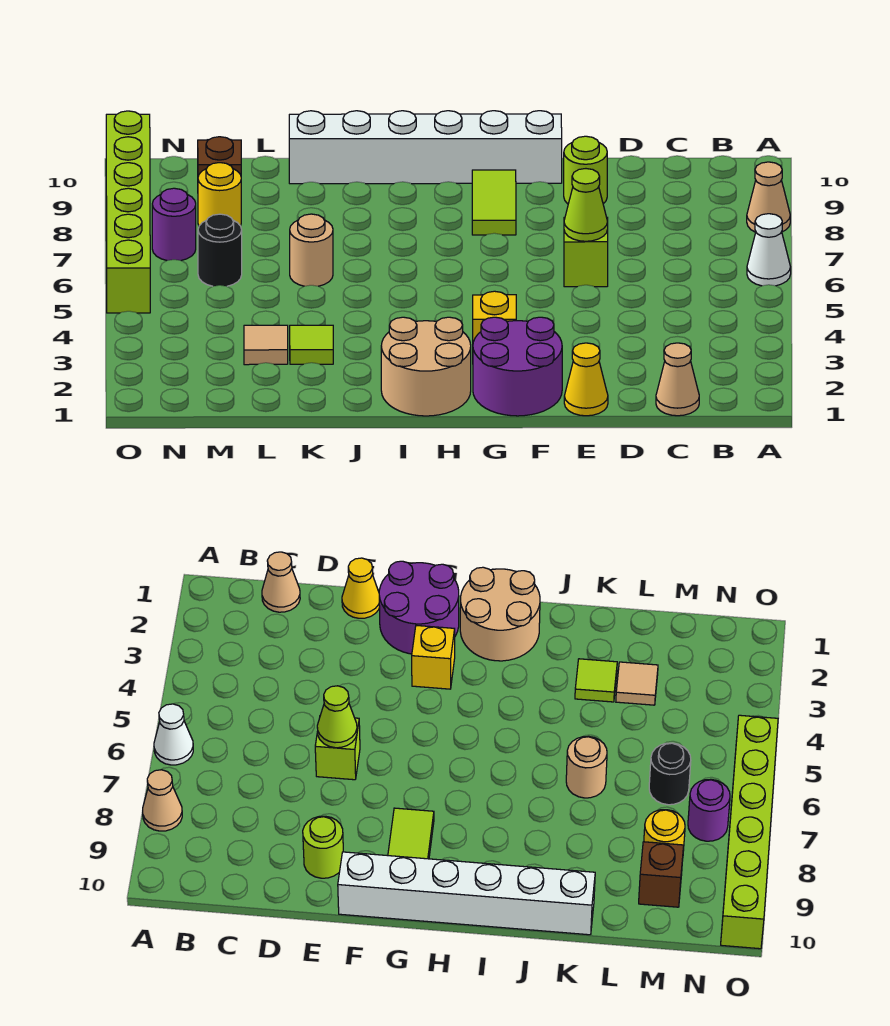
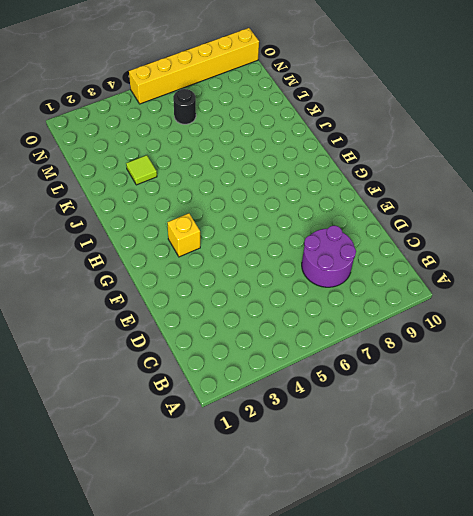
purple round brick C7:D8 level 1 -> purple round brick F1:G2 level 1
yellow brick O5:O10 level 1 -> lime brick O5:O10 level 1
none -> white cone A6 level 1
none -> tan cone A8 level 1
none -> tan cone C1 level 1

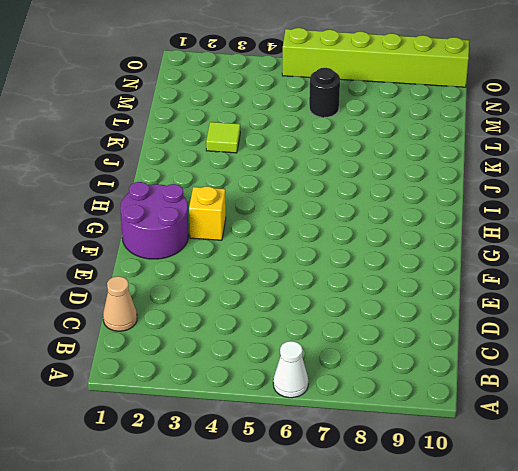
none -> tan cone A8 level 1
none -> yellow cone E1 level 1
none -> lime brick E6 level 1

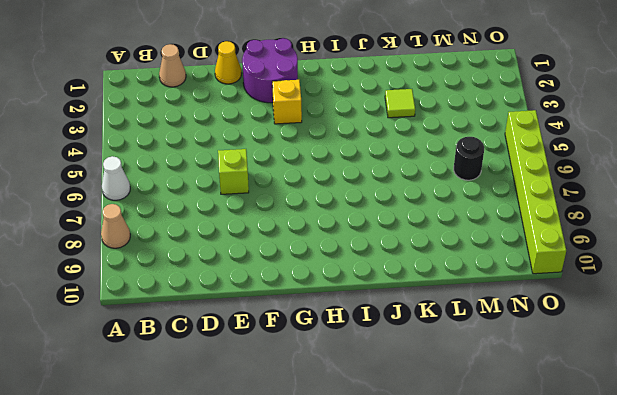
none -> lime round brick E9 level 1
none -> white brick F10:K10 level 1
none -> lime tile G8:G9 level 1

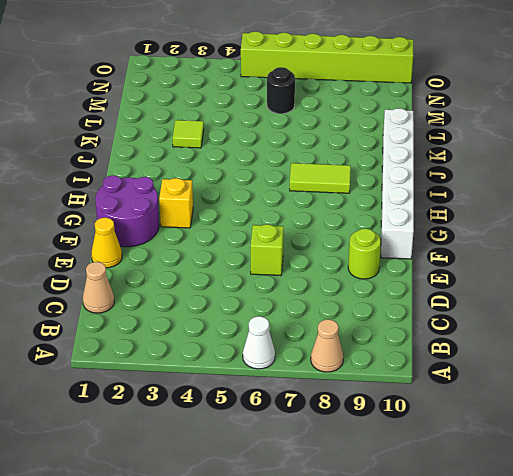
lime tile I7:I8 level 1 -> lime tile G8:G9 level 1
none -> tan round brick H1:I2 level 1
none -> tan round brick K6 level 1
none -> tan tile L3 level 1

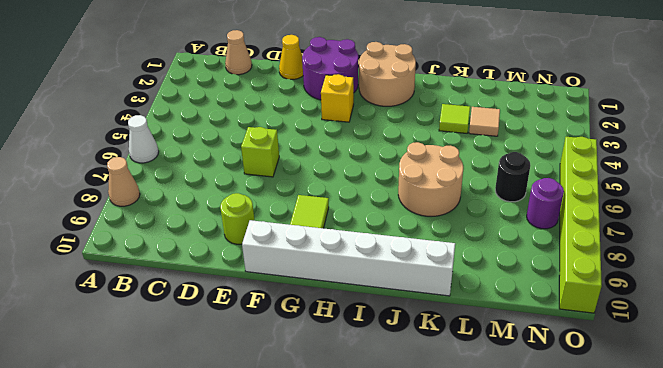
tan round brick J6:K7 level 1 -> tan round brick K6 level 1
none -> yellow round brick M8 level 1
none -> brown brick M9 level 1
none -> lime cone E6 level 2

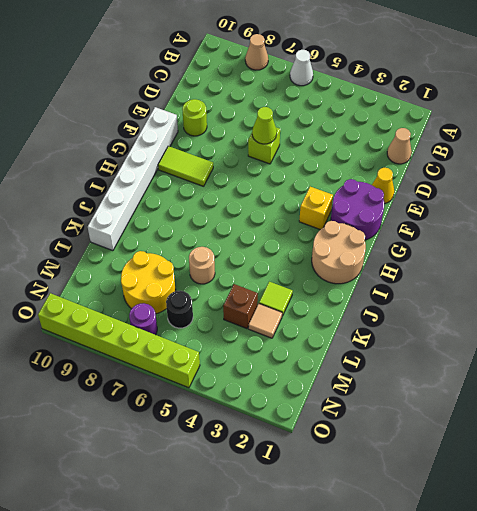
brown brick L4 level 1 -> brown brick M9 level 1
yellow round brick L7:M8 level 1 -> yellow round brick M8 level 1

